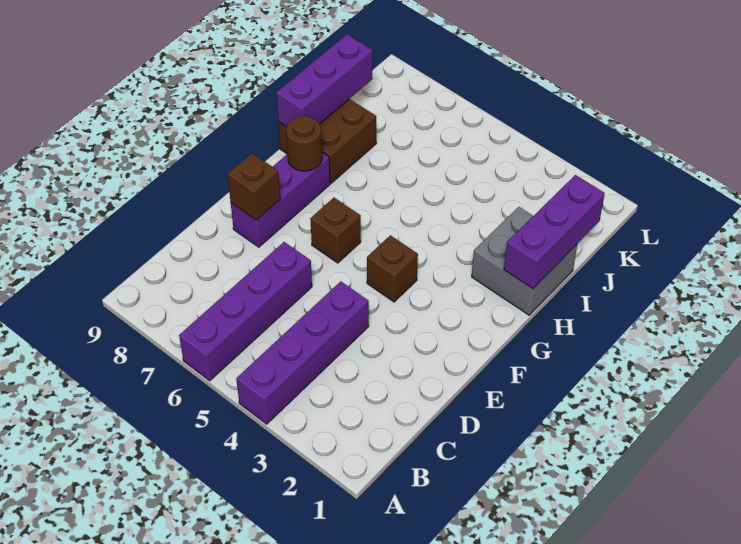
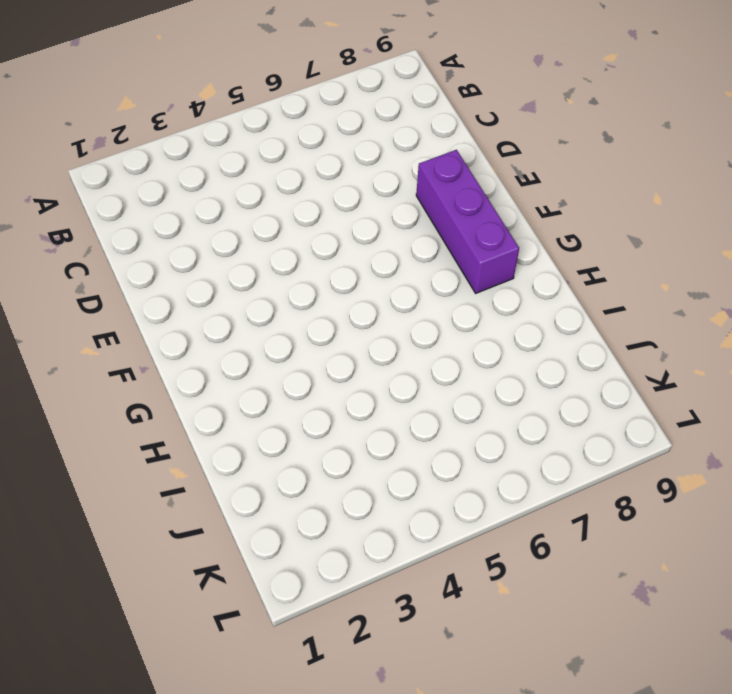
none -> purple brick A4:D4 level 1
none -> purple brick A6:D6 level 1

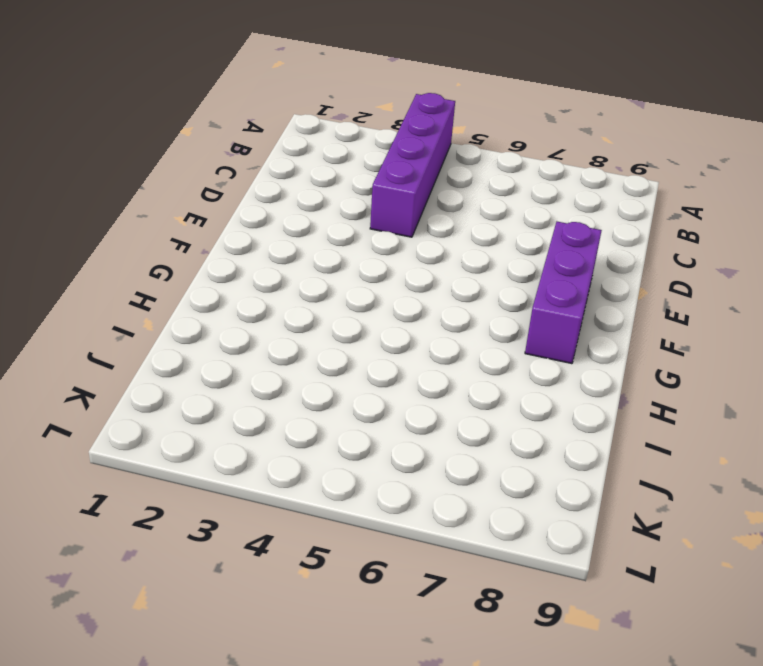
none -> purple brick A6:D6 level 1
none -> brown brick F4 level 1

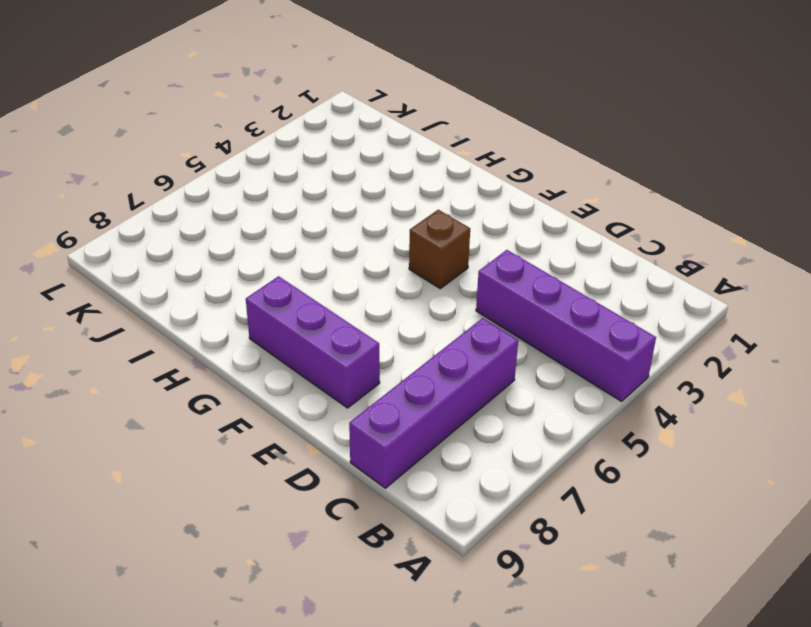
purple brick C6:C9 level 1 -> purple brick A6:D6 level 1
none -> brown brick F6 level 1
none -> grey brick H1:I2 level 1

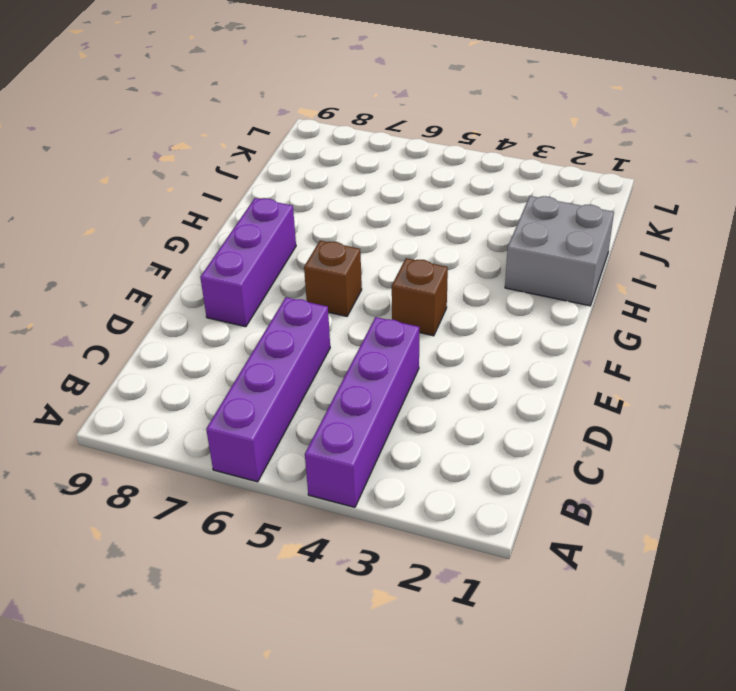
none -> brown brick H8:I9 level 1
none -> brown brick E8 level 2

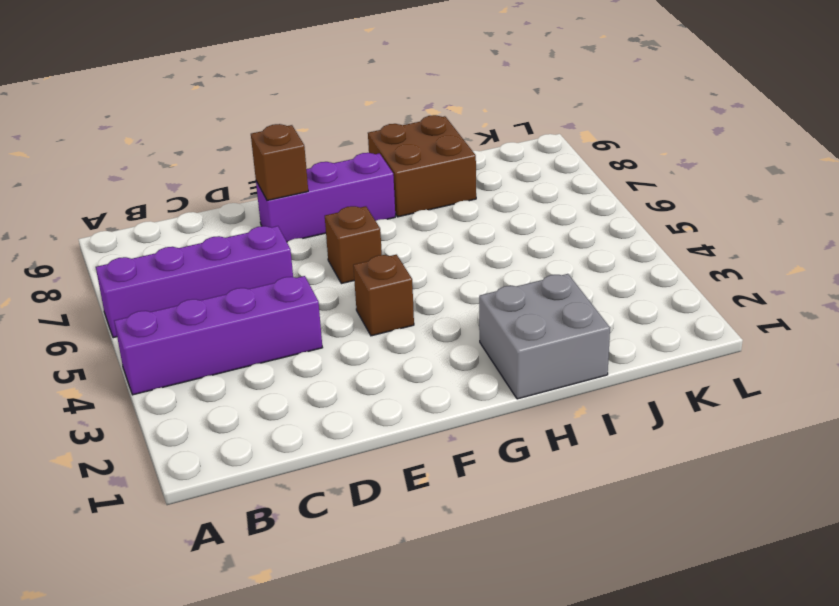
none -> brown round brick G8 level 2
none -> purple brick H1:J1 level 2

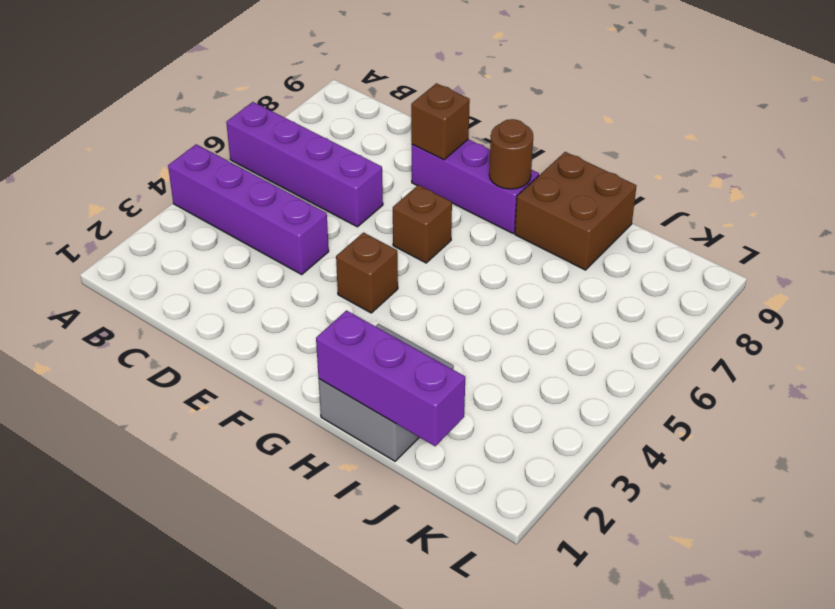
none -> purple brick H9:J9 level 2

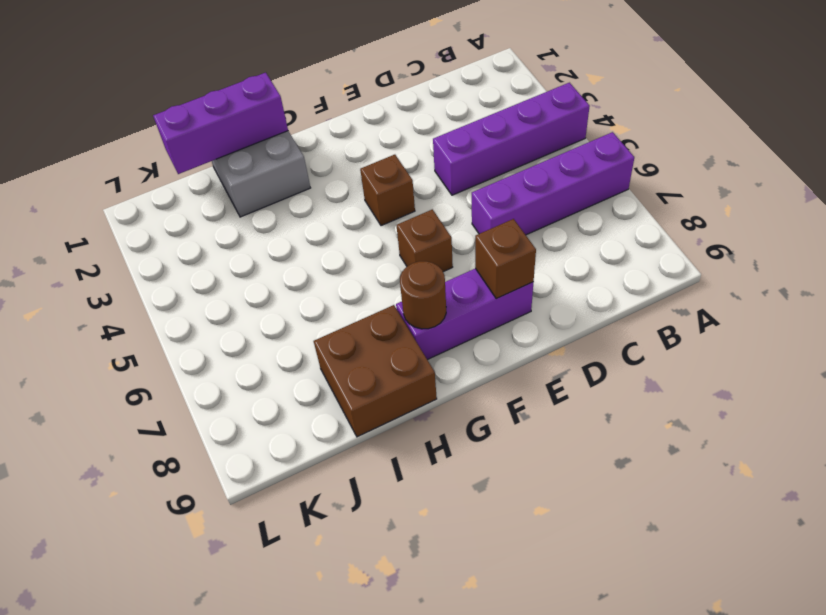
none -> purple brick H9:J9 level 2

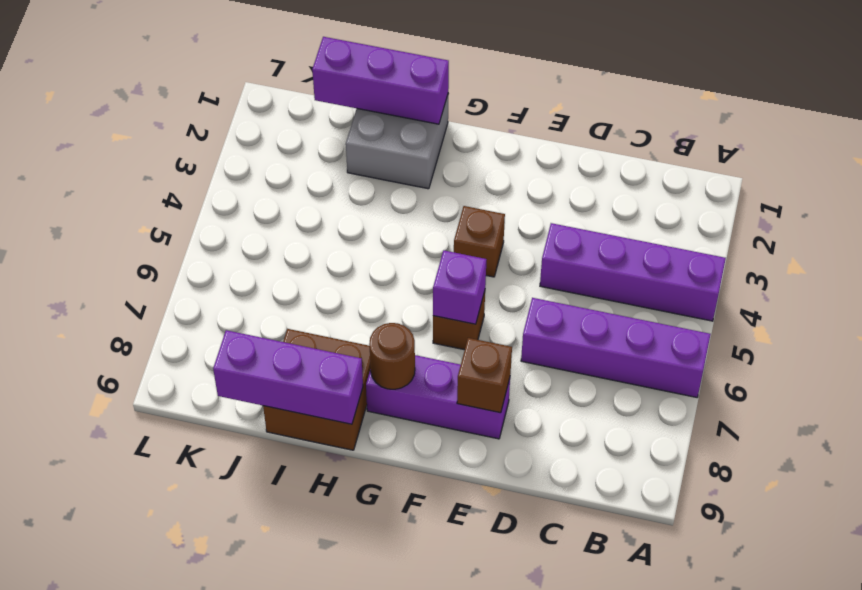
purple brick F6 level 2 -> none

